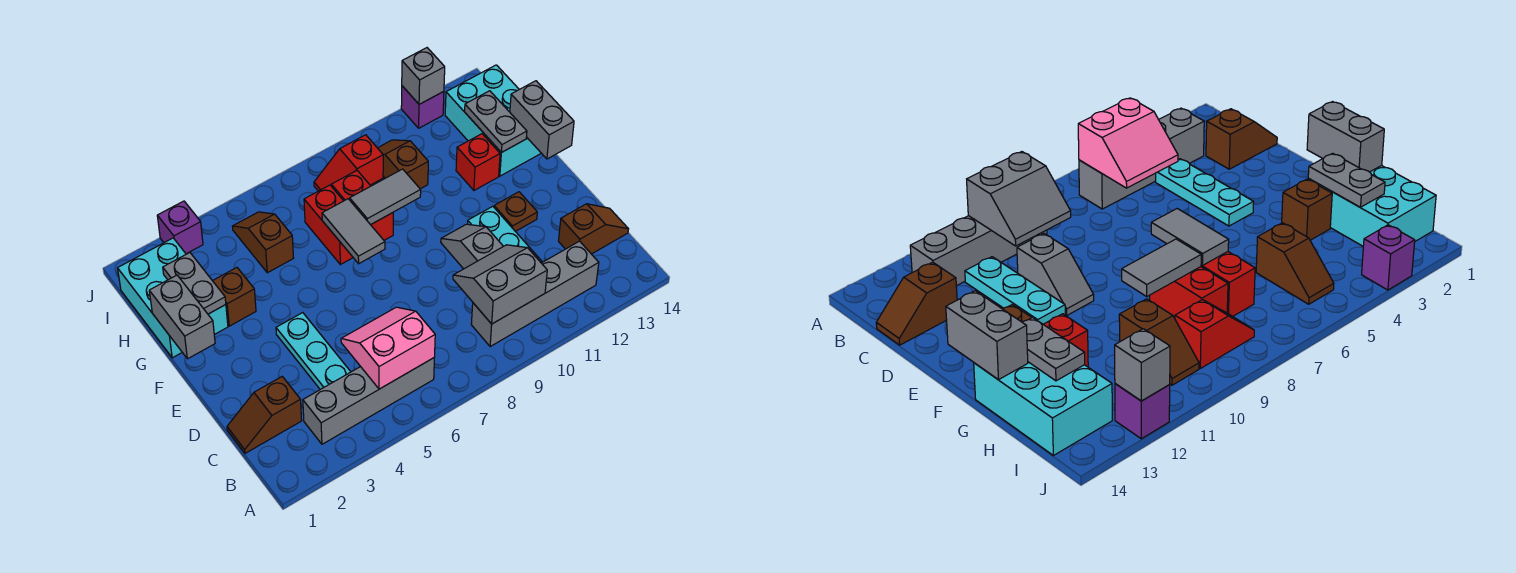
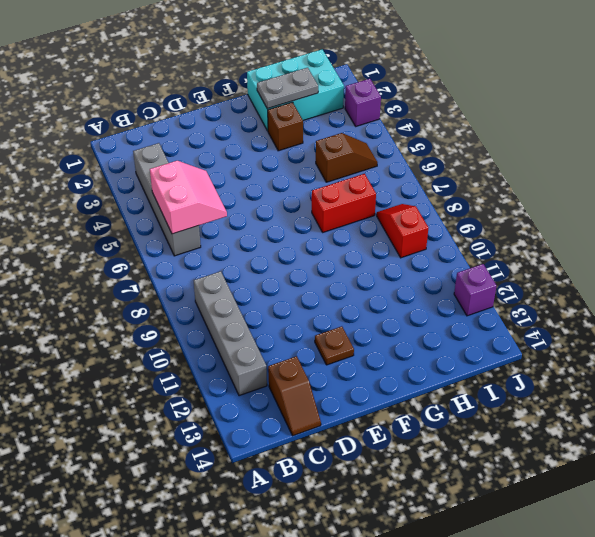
none -> brown slope C1:C2 level 1 top 2
none -> cyan plate C4:E4 level 1
none -> cyan plate C11:E11 level 1

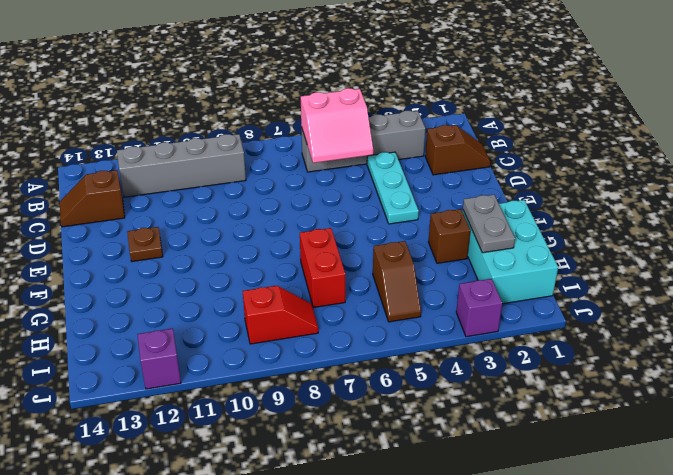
none -> cyan plate C11:E11 level 1
none -> grey slope D10:E10 level 1 top D
none -> red brick G8:H8 level 1

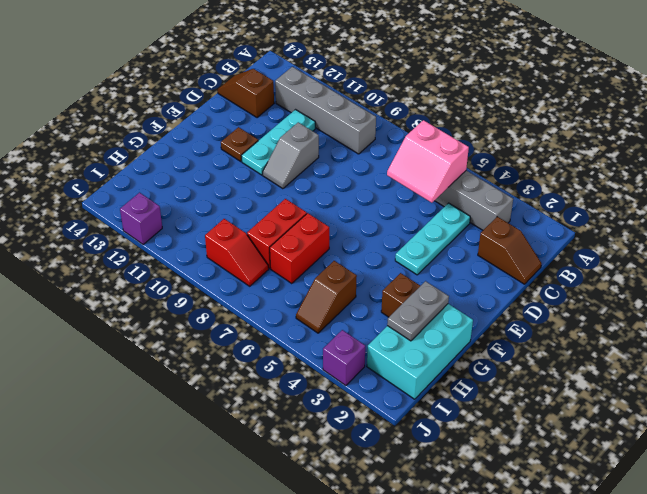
none -> red brick G12 level 1
none -> cyan brick G13:I14 level 1
none -> brown slope H10:I10 level 1 top H

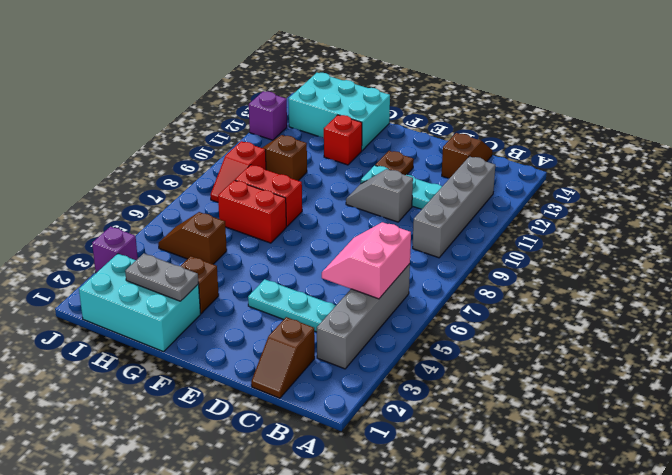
none -> grey slope B9:C10 level 2 top B
none -> grey brick F1:G1 level 2
none -> grey tile F7:G7 level 2

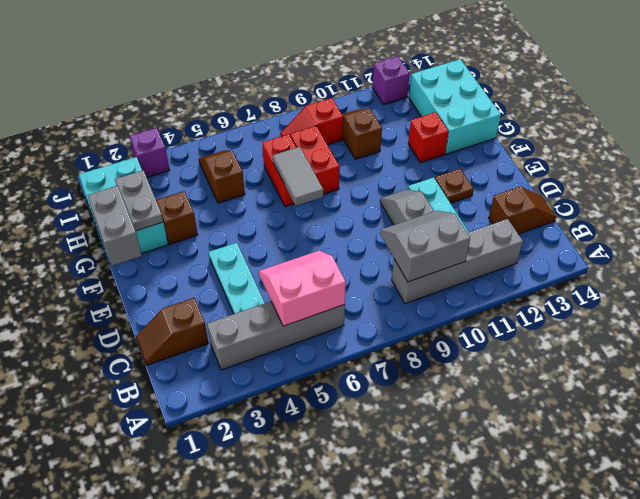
none -> grey brick F14:G14 level 2
none -> grey tile G8:G9 level 2
none -> grey plate G13:H13 level 2

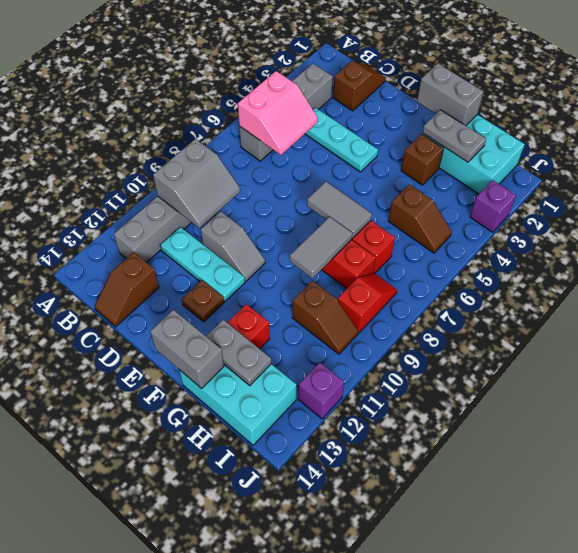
none -> grey brick J12 level 2

